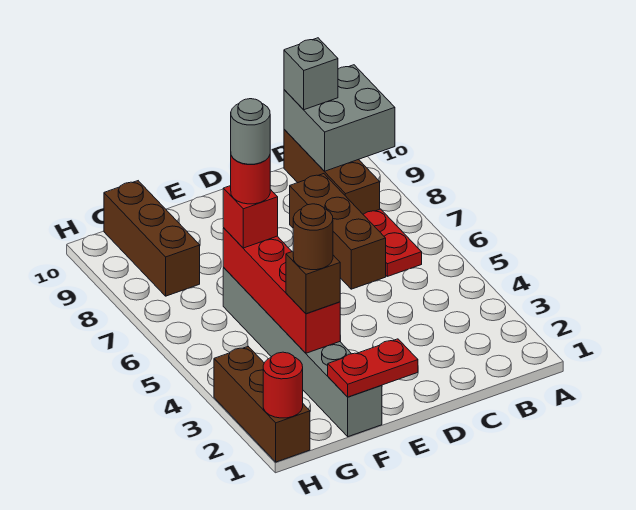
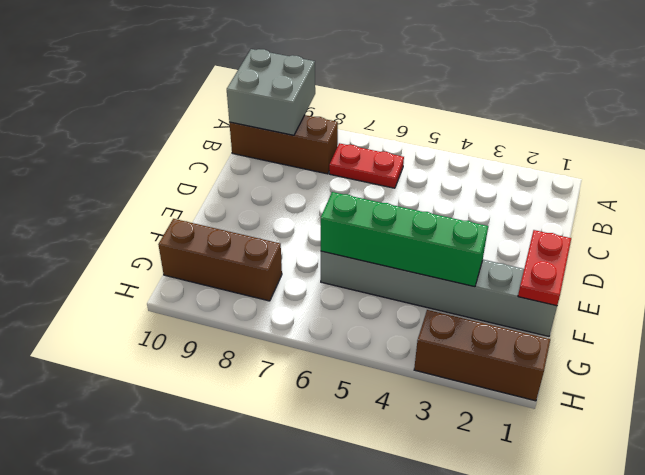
green brick F3:F6 level 2 -> red brick F3:F6 level 2
none -> brown brick C6:C8 level 1
none -> red round brick H1 level 2
none -> grey brick B10 level 3

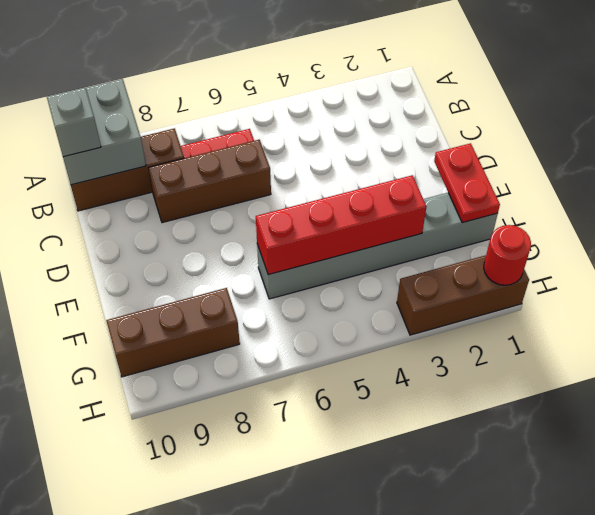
none -> brown brick F3 level 3
none -> red brick F6 level 3
none -> brown round brick F3 level 4

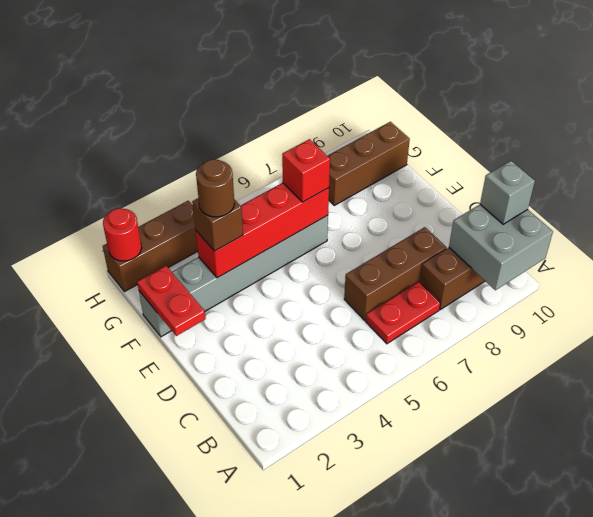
none -> red round brick F6 level 4
none -> grey round brick F6 level 5

